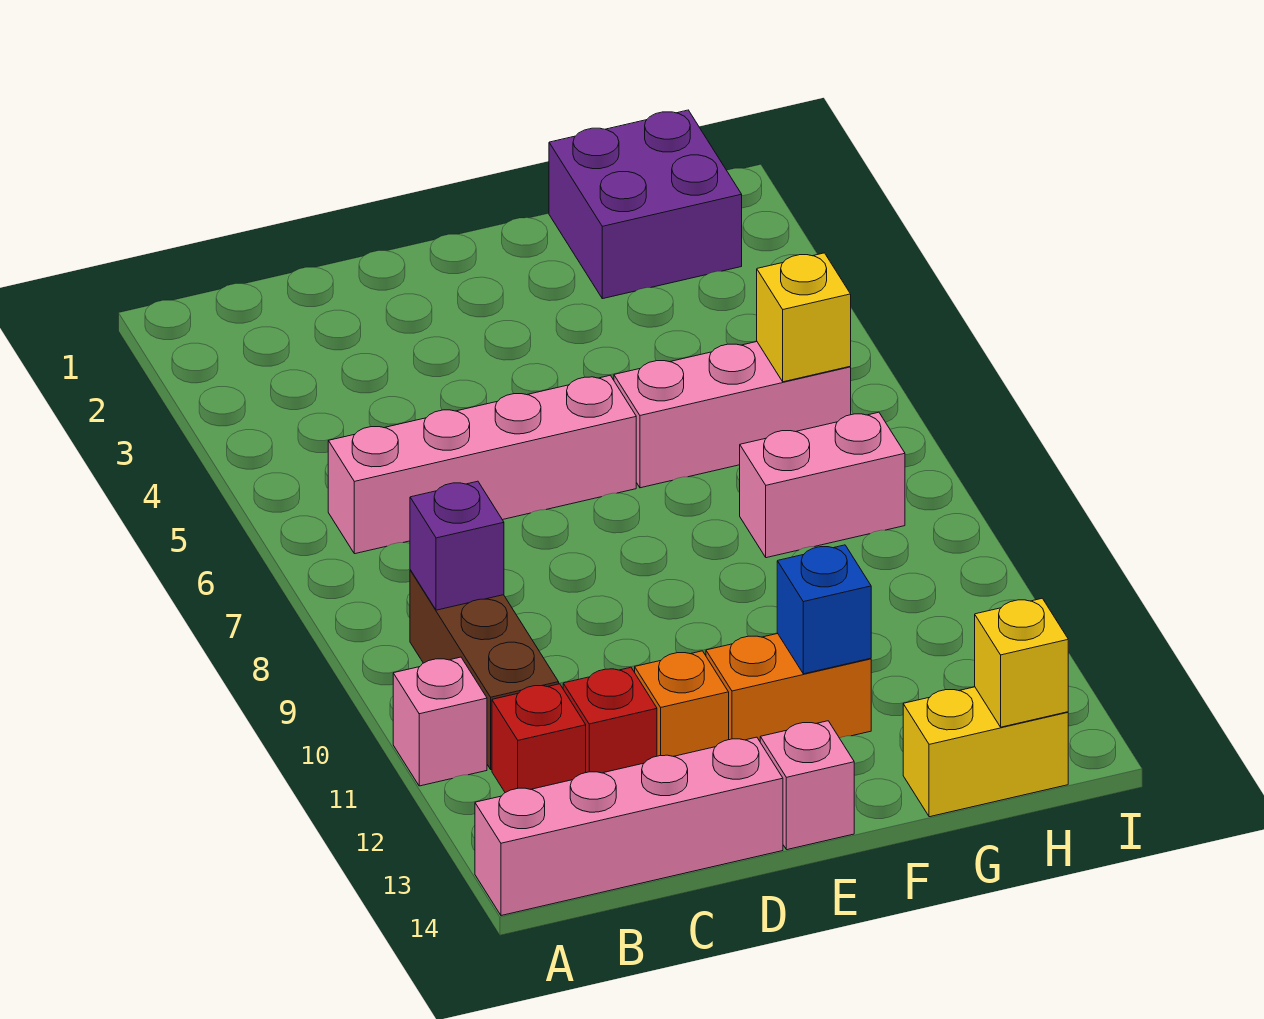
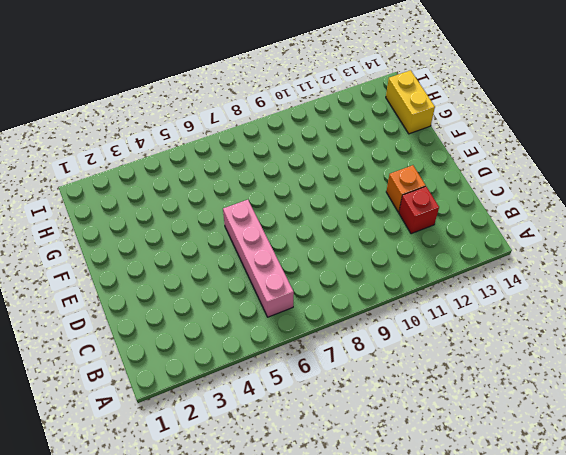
none -> pink brick A11 level 1
none -> pink brick A14:D14 level 1
none -> brown brick B9:B11 level 1

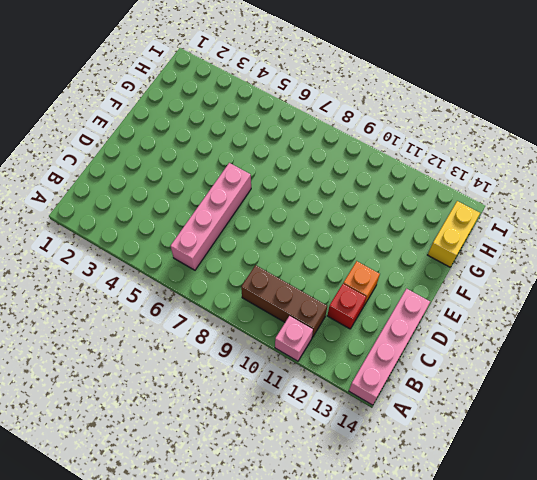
none -> red brick B12 level 1
none -> orange brick E12:F12 level 1
none -> pink brick E14 level 1

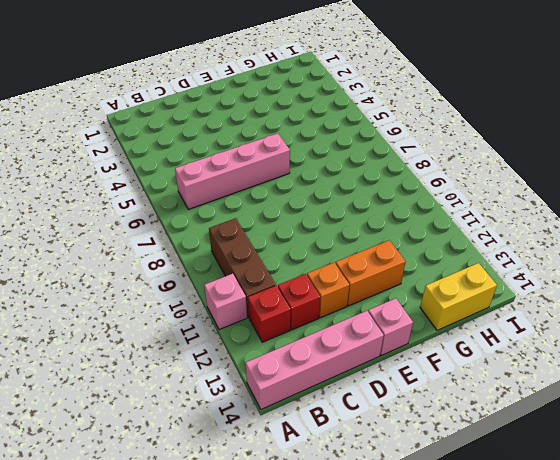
none -> pink brick F6:H6 level 1
none -> purple brick G1:H2 level 1
none -> pink brick G8:H8 level 1

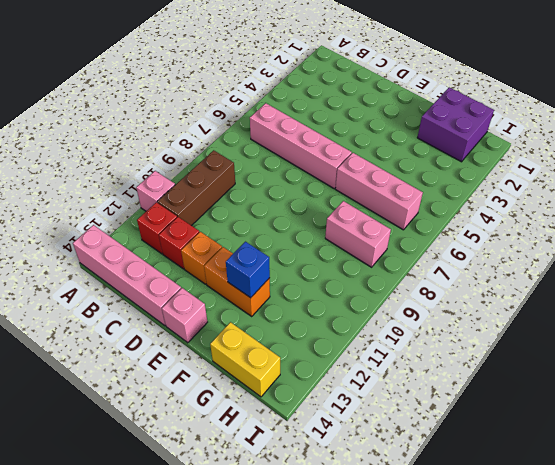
none -> purple brick B9 level 2
none -> yellow brick H6 level 2
none -> yellow brick H14 level 2

